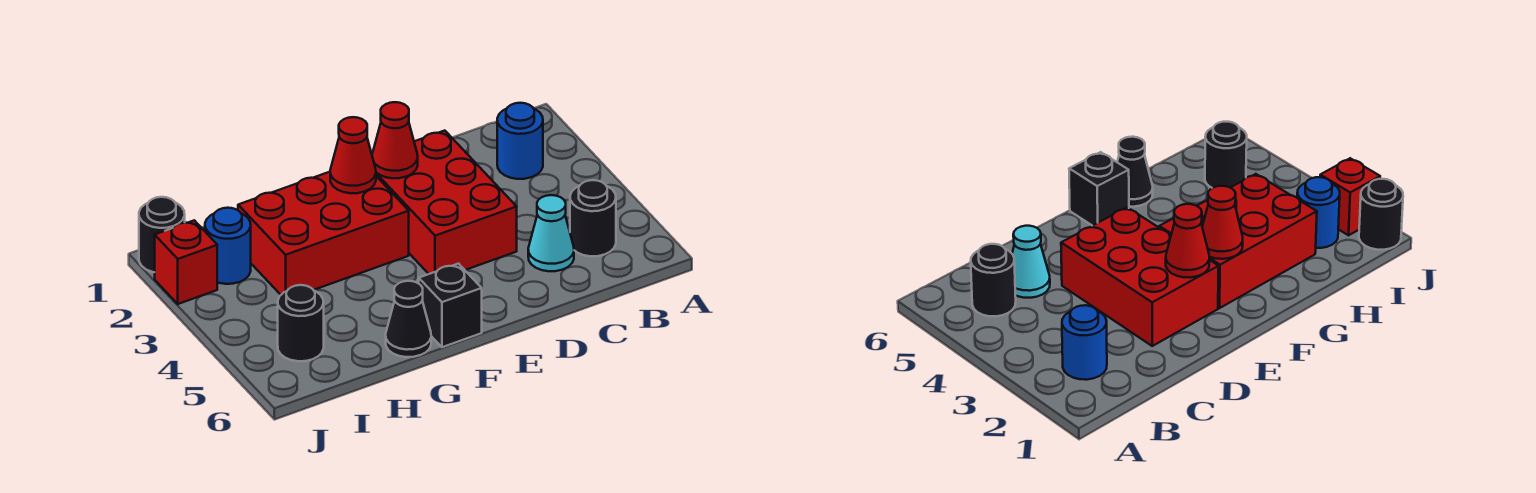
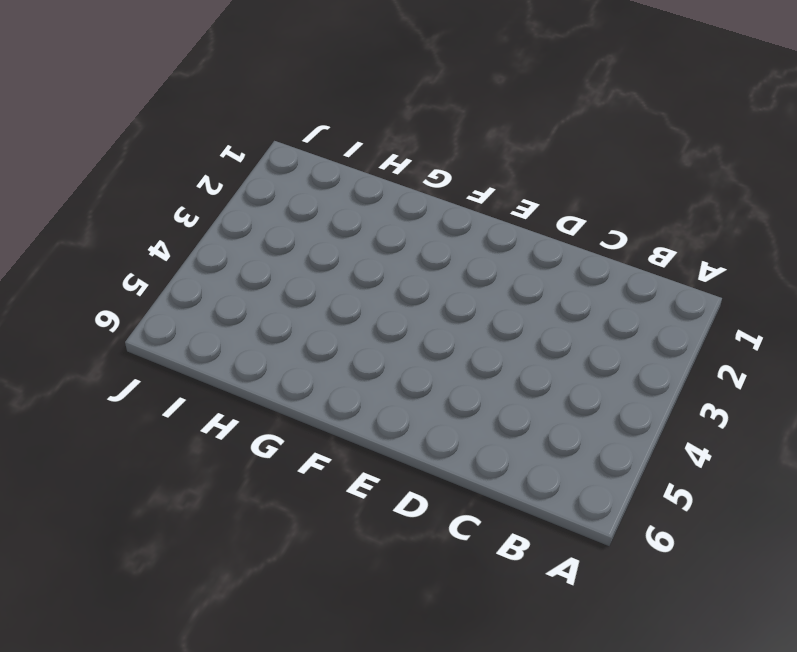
none -> blue round brick B2 level 1
none -> black round brick B5 level 1
none -> cyan cone C5 level 1

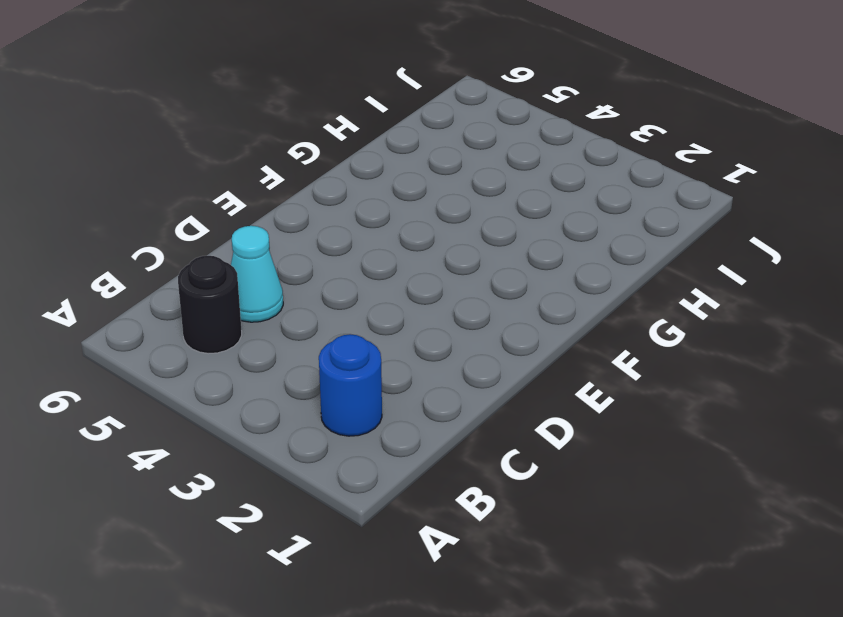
none -> red brick D2:E4 level 1
none -> red brick F2:H3 level 1
none -> black brick F6 level 1

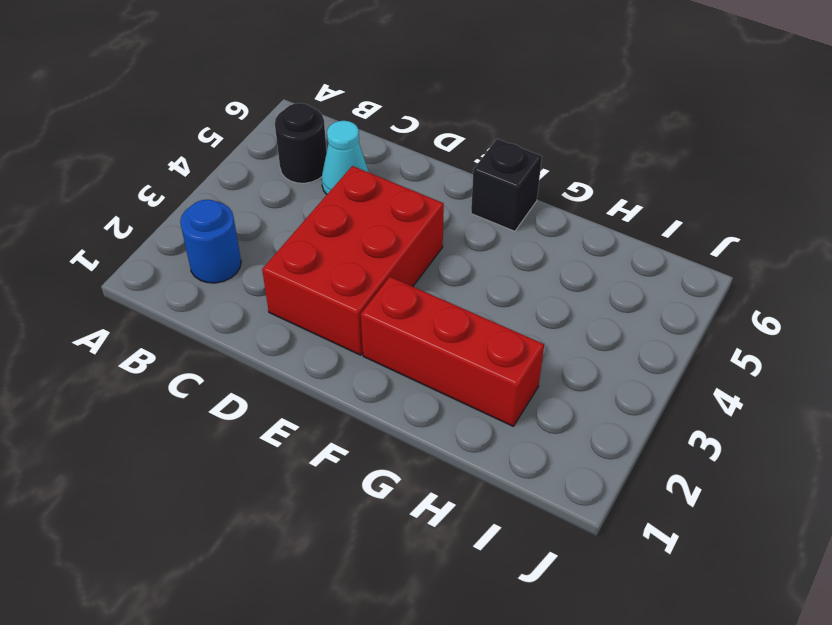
red brick F2:H2 level 1 -> red brick F2:H3 level 1
none -> black cone G6 level 1
none -> blue round brick I2 level 1
none -> black round brick I5 level 1

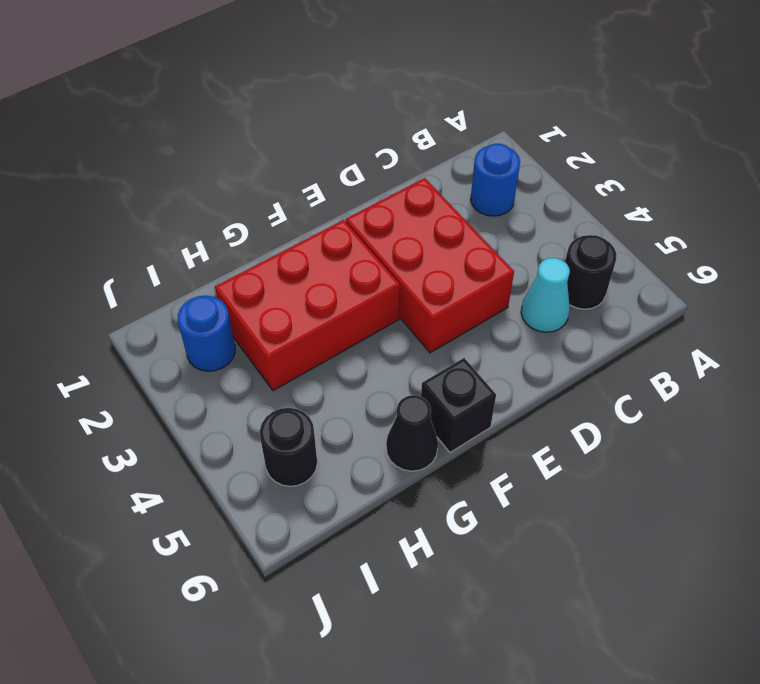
none -> black round brick J1 level 1
none -> red brick J2 level 1
none -> red cone E2 level 2

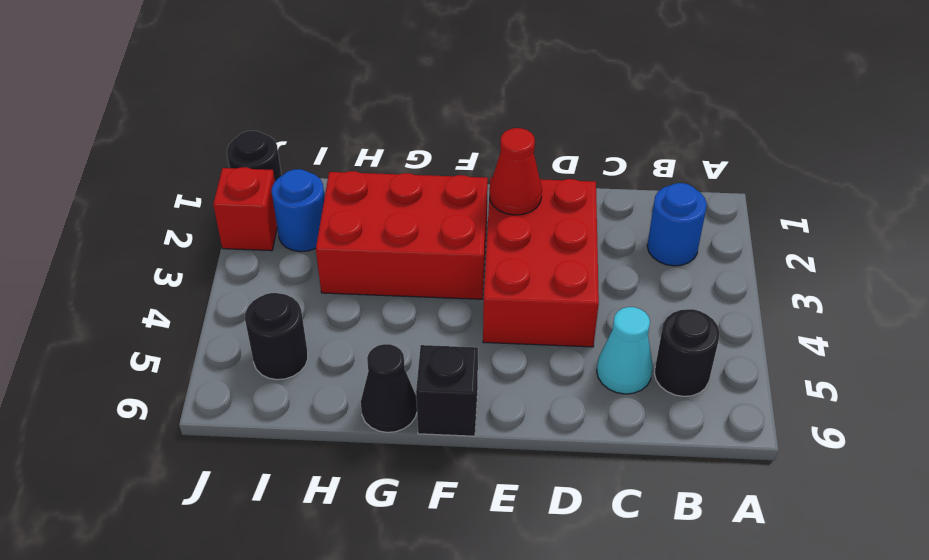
none -> red cone F2 level 2

